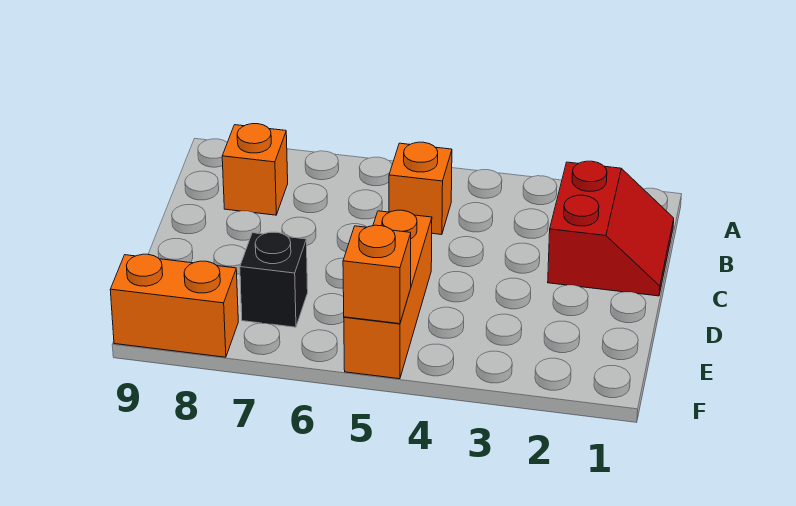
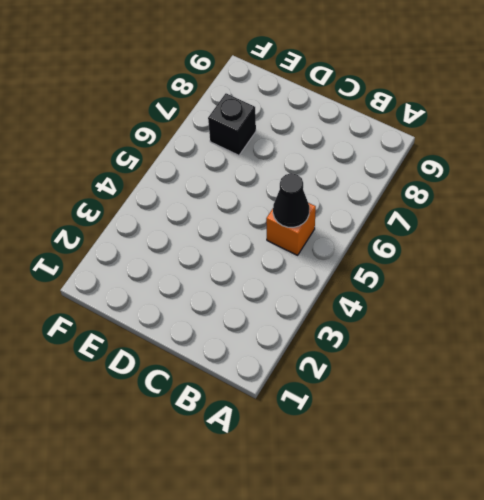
black cone B5 level 2 -> none
none -> red slope B1:C2 level 1 top 2
none -> orange brick B8 level 1

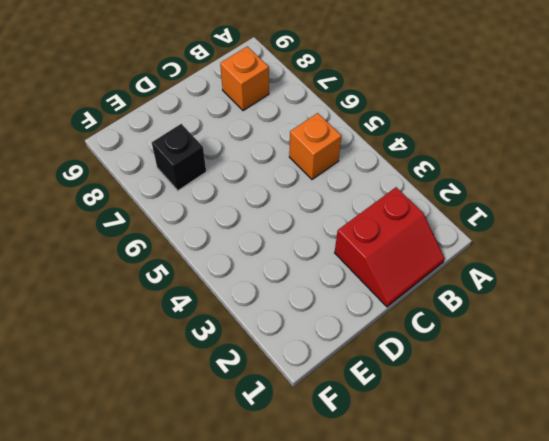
none -> orange brick D5:F5 level 1
none -> orange brick F8:F9 level 1

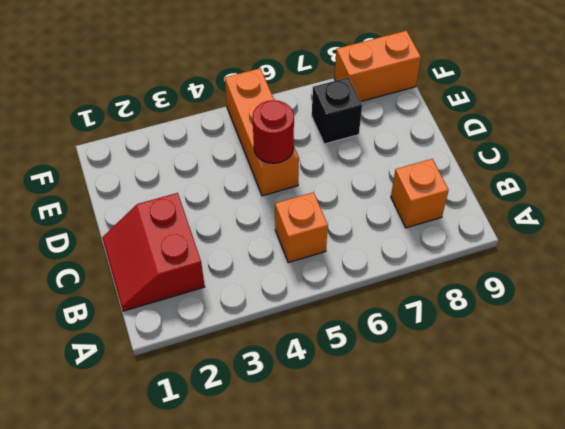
red round brick D5 level 2 -> none
none -> orange brick F5 level 2

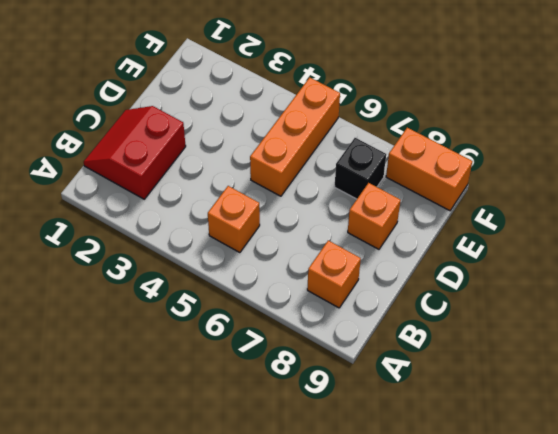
orange brick D8 level 1 -> orange brick F5 level 2

